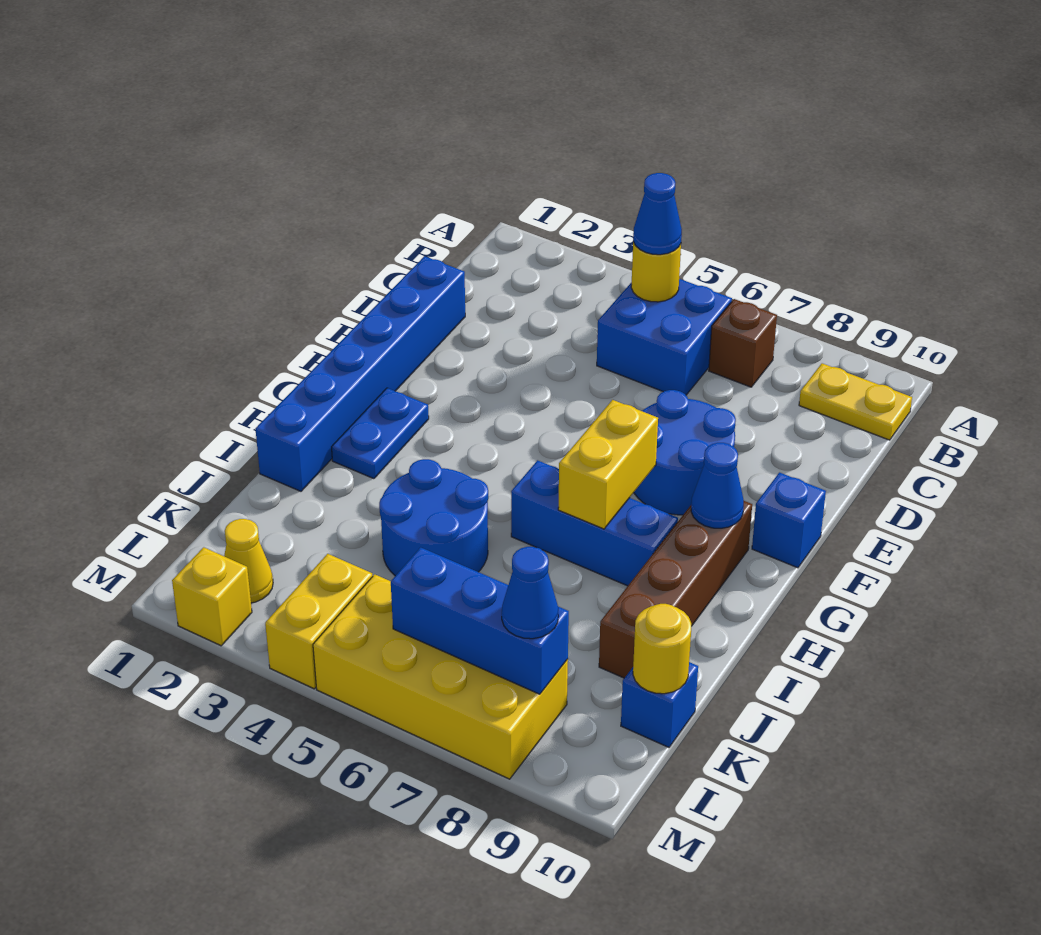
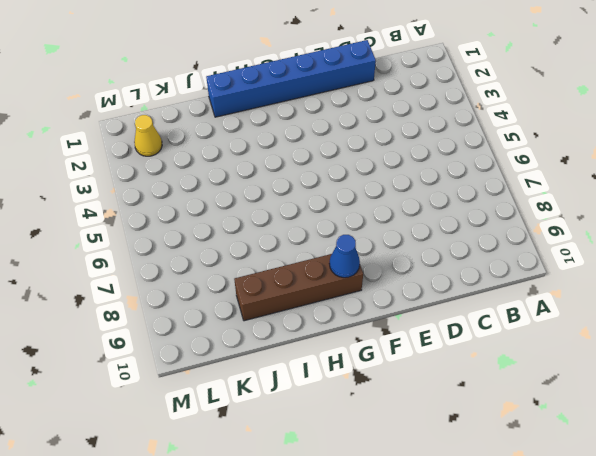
none -> blue brick B5:C6 level 1
none -> brown brick B7 level 1
none -> yellow plate B9:B10 level 1

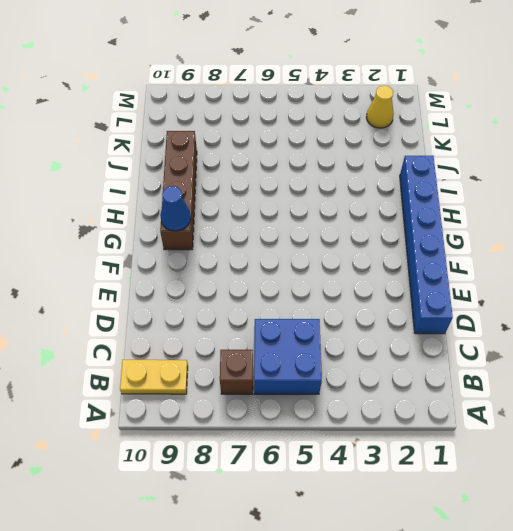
none -> blue round brick E7:F8 level 1
none -> blue brick F10 level 1
none -> blue plate G2:H2 level 1

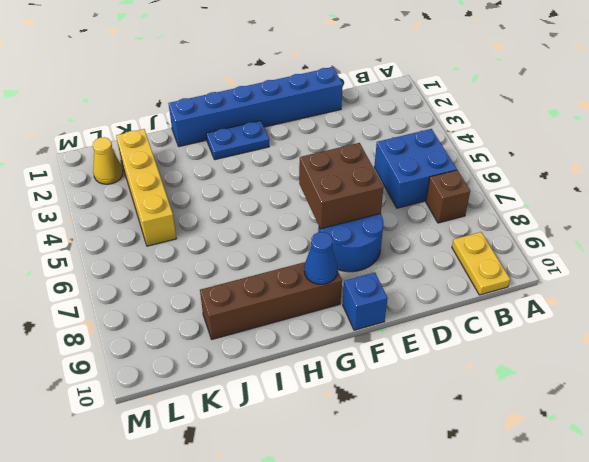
brown brick E6:F7 level 2 -> none
yellow brick K2:K5 level 1 -> none
none -> blue brick H6:H8 level 1
none -> blue round brick I4:J5 level 1
none -> blue brick K10 level 1

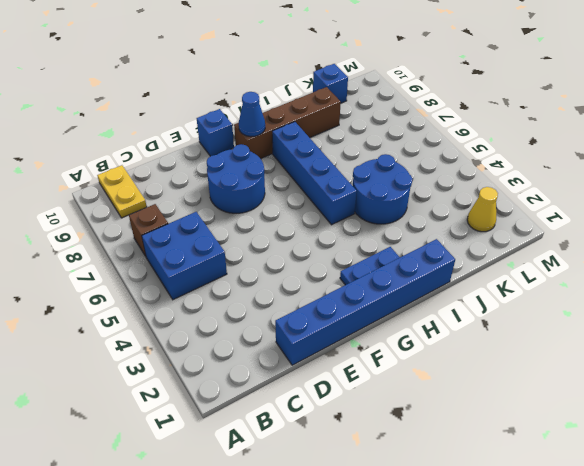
blue brick H5:H8 level 1 -> blue brick H6:H8 level 1
none -> yellow brick L4:M4 level 1
none -> yellow brick L5:M8 level 1
none -> yellow brick M2 level 1

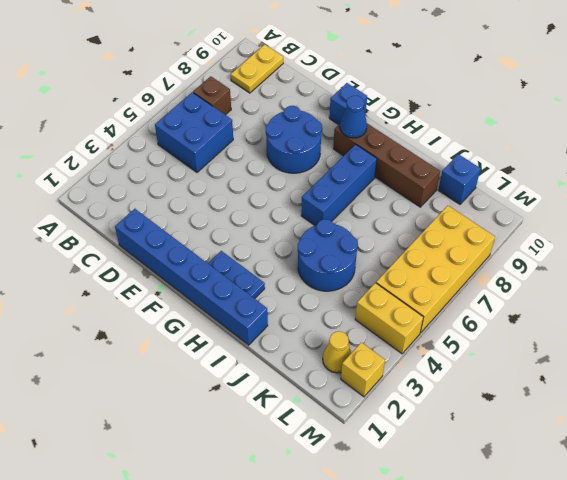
none -> yellow round brick B5 level 2
none -> yellow brick G7:H7 level 2
none -> yellow round brick K10 level 2

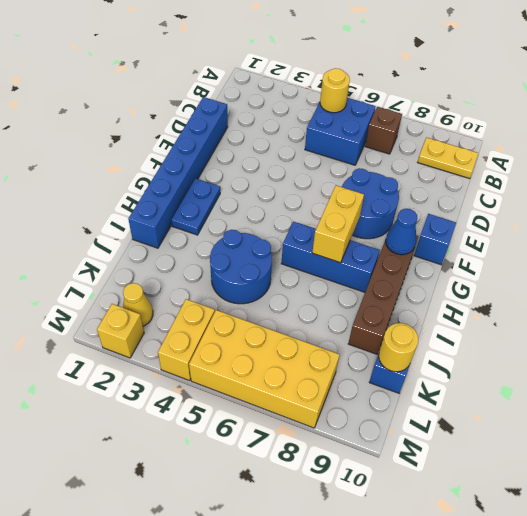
none -> blue brick L6:L8 level 2
none -> blue cone B5 level 3
none -> blue cone L8 level 3

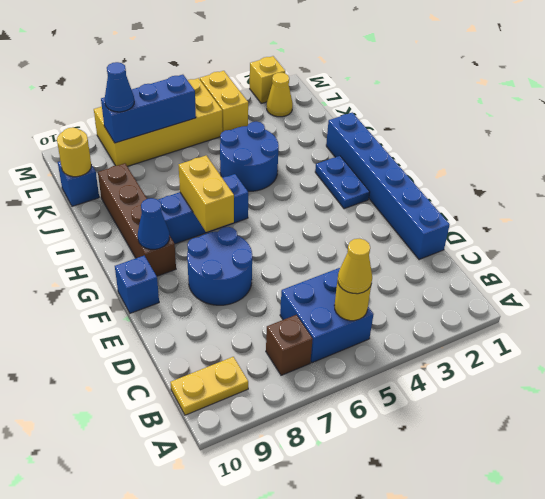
yellow cone B5 level 3 -> blue cone B5 level 3

